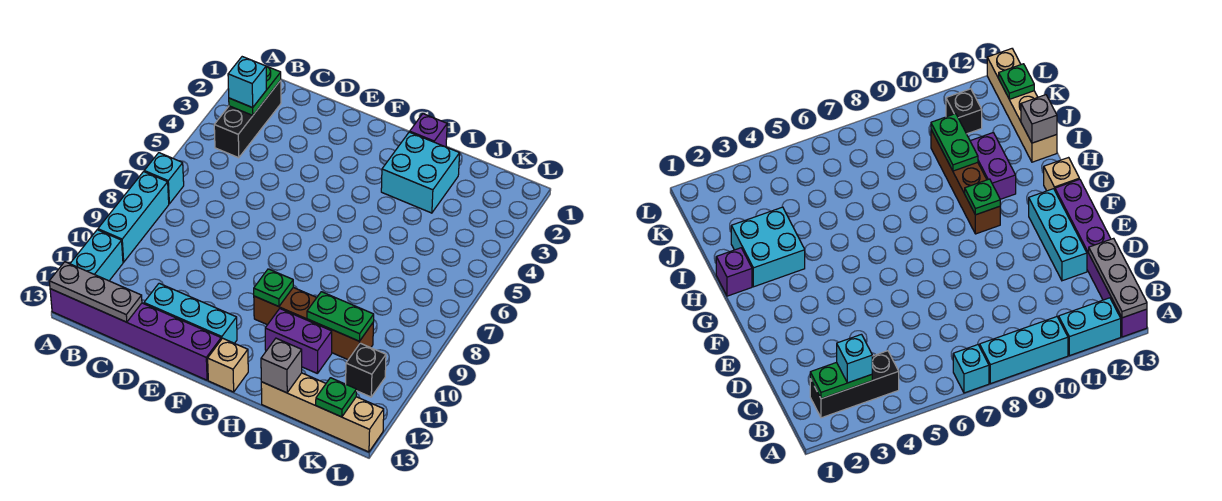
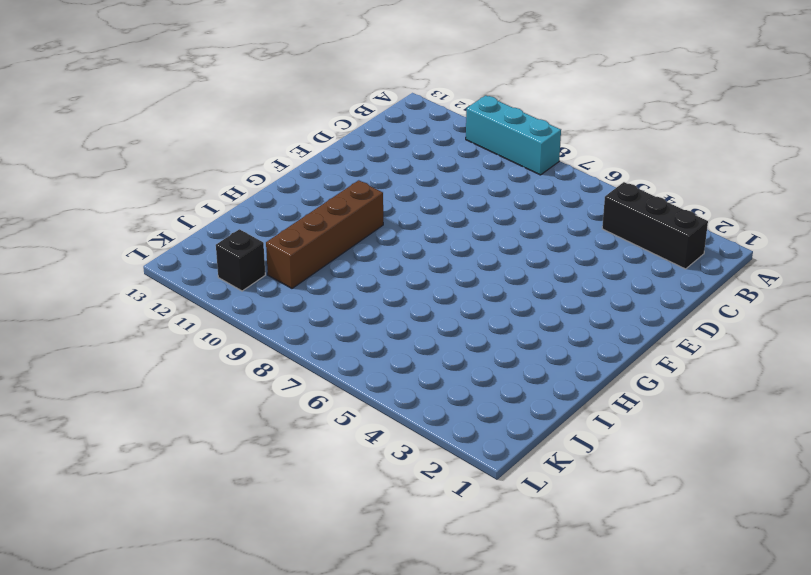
none -> cyan brick A7 level 1
none -> cyan brick A11:A12 level 1
none -> purple brick A13:F13 level 1

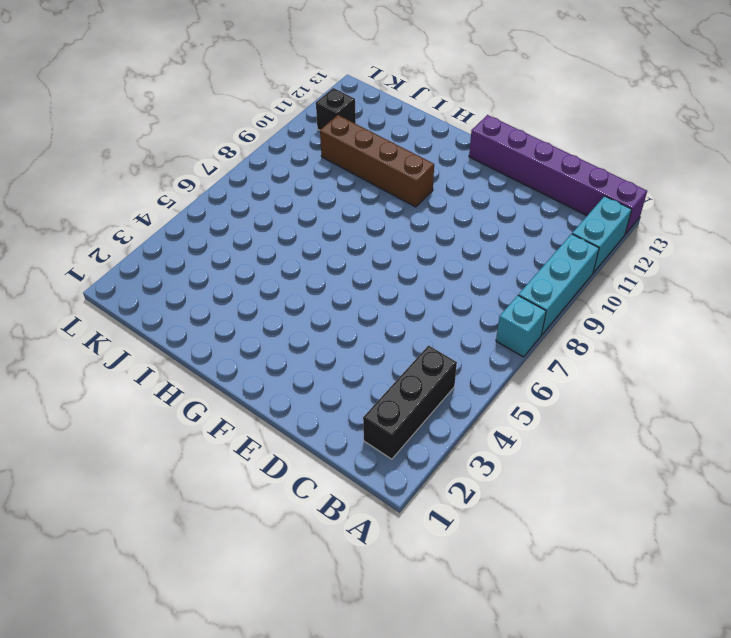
none -> cyan brick D12:F12 level 1
none -> tan brick G13 level 1
none -> purple brick H1 level 1

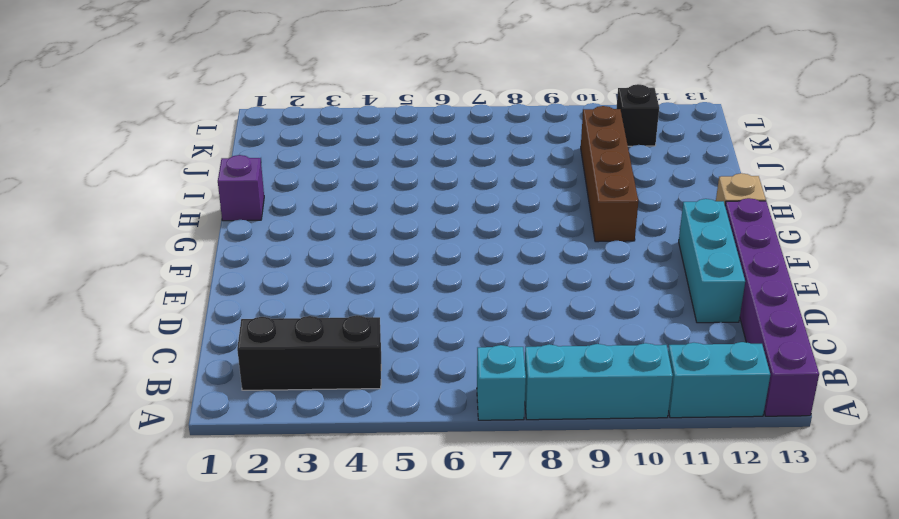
none -> cyan brick H2:I3 level 1
none -> purple brick H11:I11 level 1
none -> tan brick I13:L13 level 1

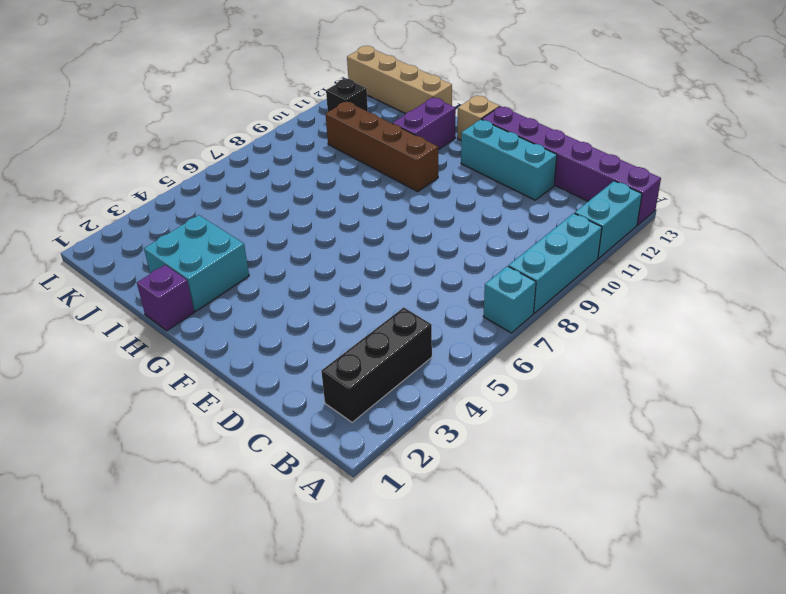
purple brick H11:H12 level 1 -> purple brick H11:I11 level 1
none -> grey plate A13:C13 level 2
none -> green plate B2:B3 level 2
none -> green plate G10 level 2

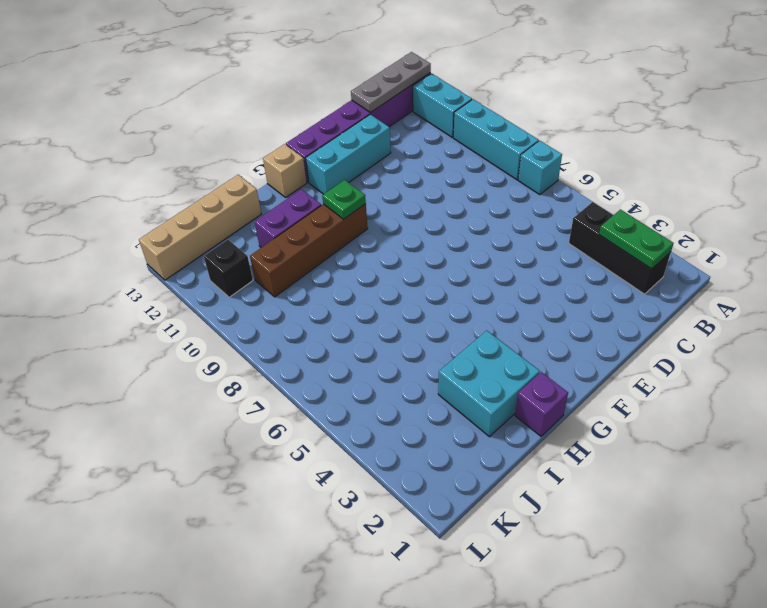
none -> green plate I10:J10 level 2
none -> grey brick I13 level 2
none -> green plate K13 level 2

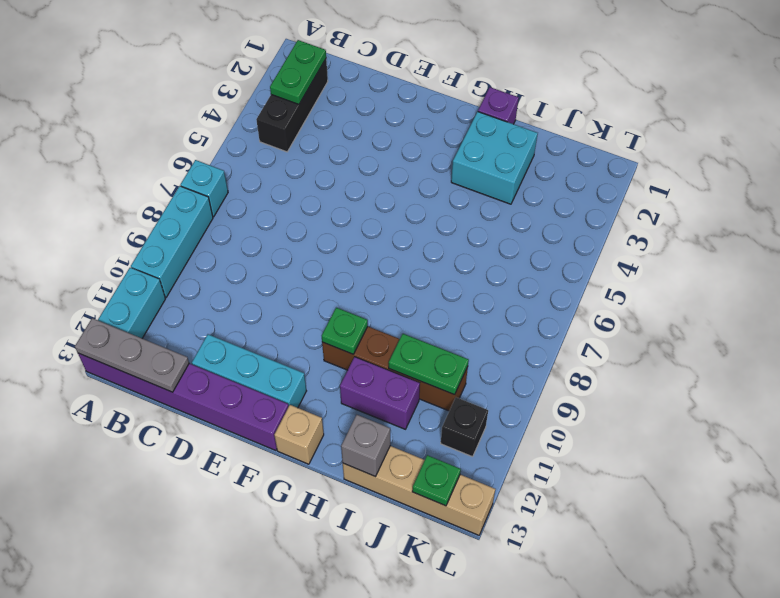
none -> cyan brick B3 level 3

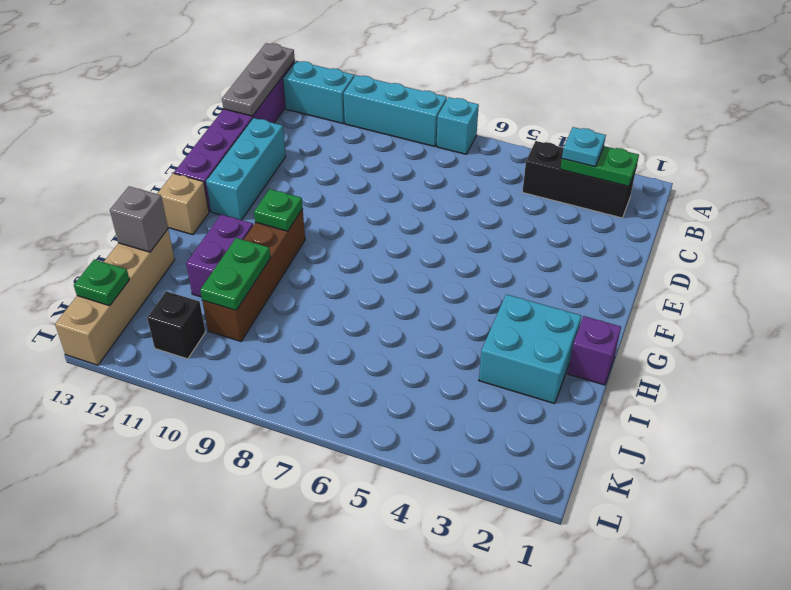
cyan plate B3 level 3 -> cyan brick B3 level 3

